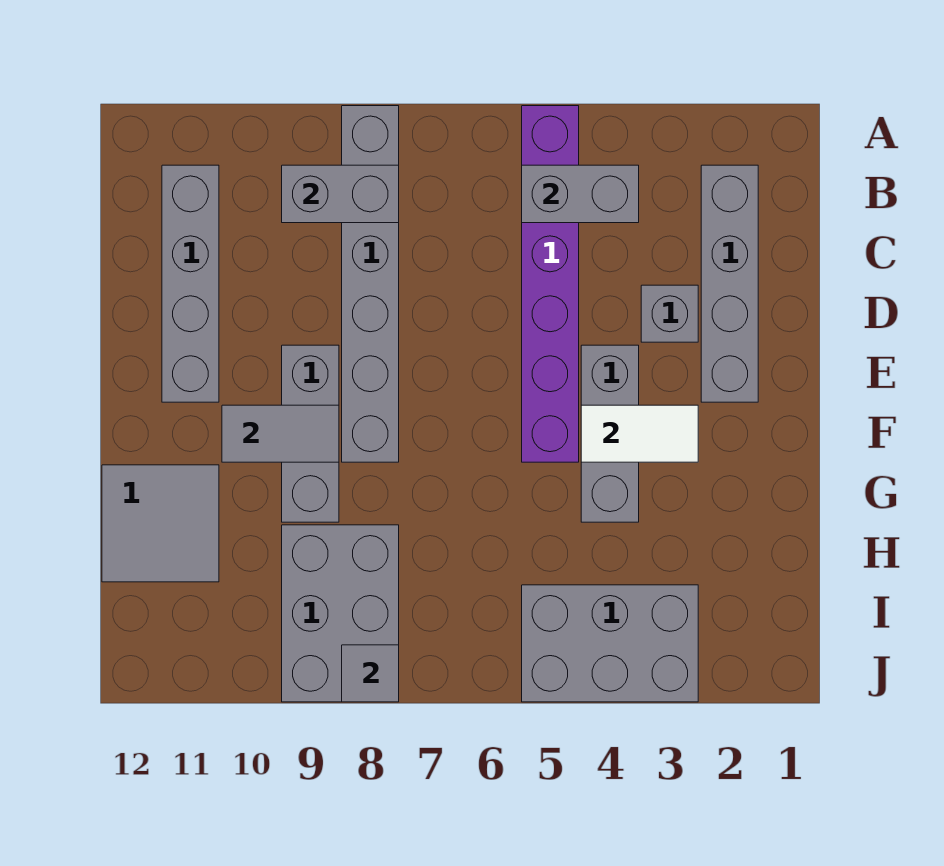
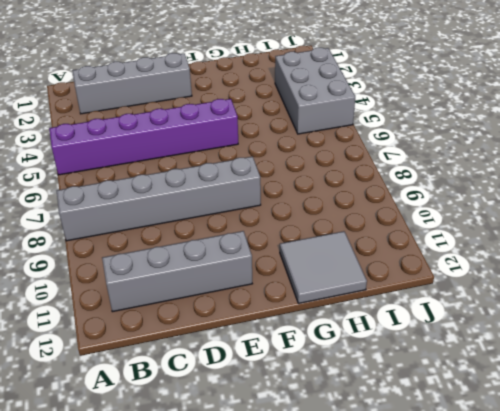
none -> grey brick D3 level 1
none -> grey brick E4:G4 level 1
none -> grey brick E9:G9 level 1

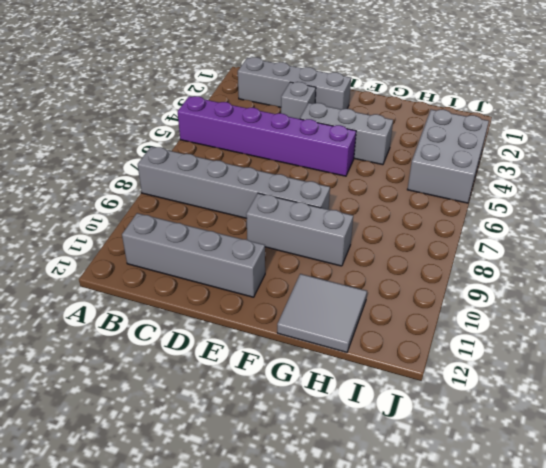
none -> grey brick H8:J9 level 1
none -> grey brick B4:B5 level 2
none -> grey brick B8:B9 level 2

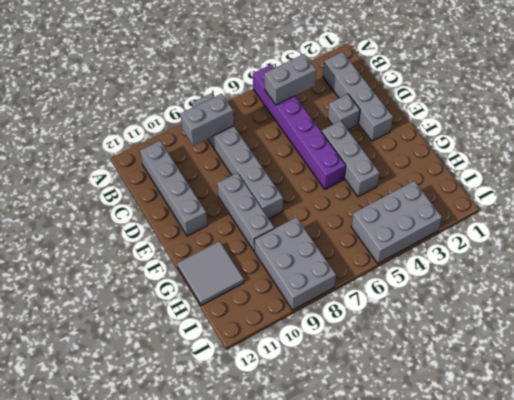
none -> white tile F3:F4 level 2
none -> grey tile F9:F10 level 2
none -> grey tile J8 level 2

